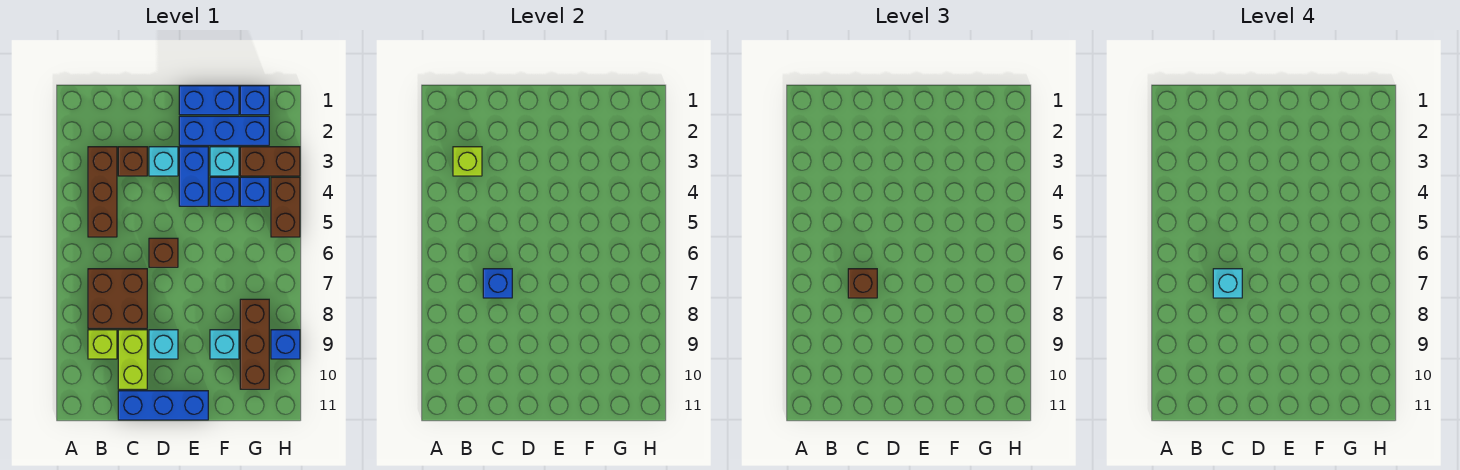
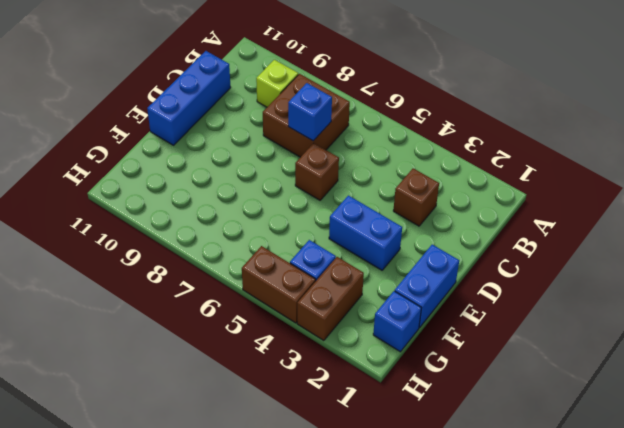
none -> brown brick B3:B5 level 1
none -> lime brick C9:C10 level 1
none -> cyan brick D3 level 1

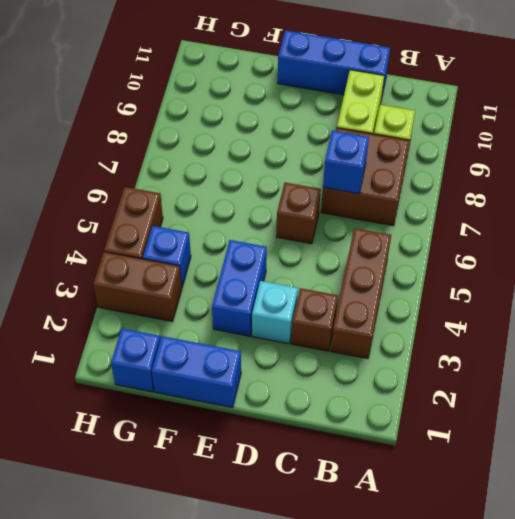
none -> cyan brick D9 level 1
none -> blue brick E2:G2 level 1
none -> cyan brick F3 level 1

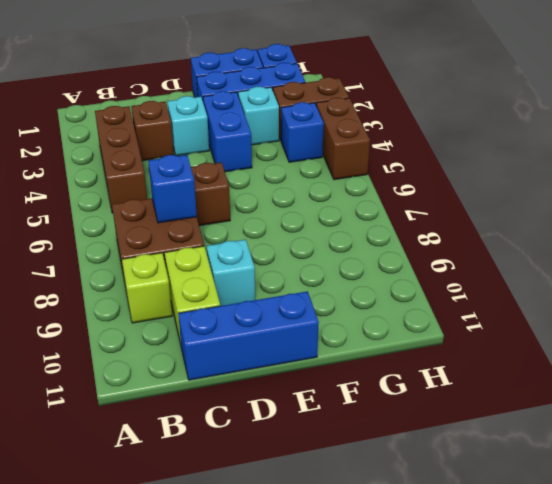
none -> blue brick F4 level 1
none -> cyan brick F9 level 1
none -> brown brick G8:G10 level 1

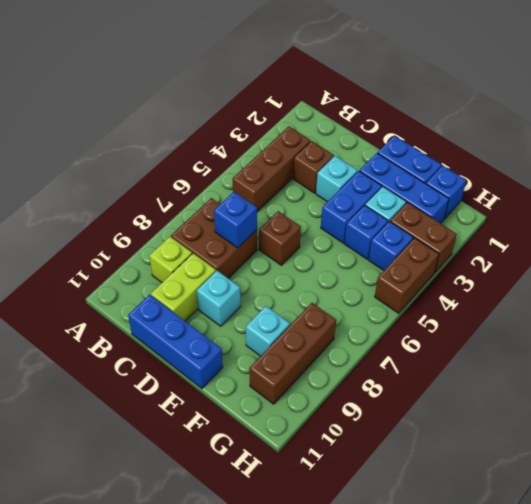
none -> blue brick H9 level 1
none -> lime brick B3 level 2
none -> brown brick C7 level 3

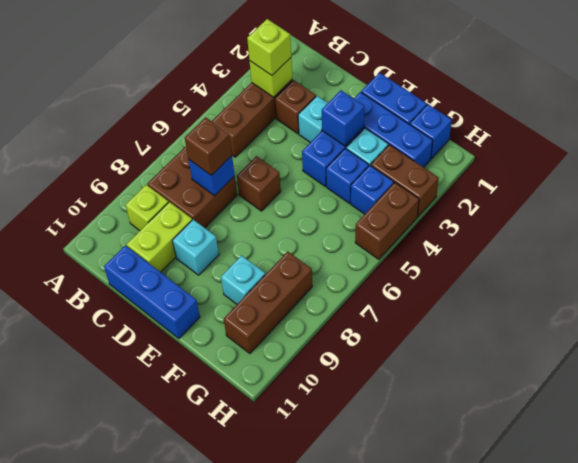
lime brick B3 level 3 -> none
blue brick E3 level 2 -> blue brick H9 level 1
none -> cyan brick C7 level 4

